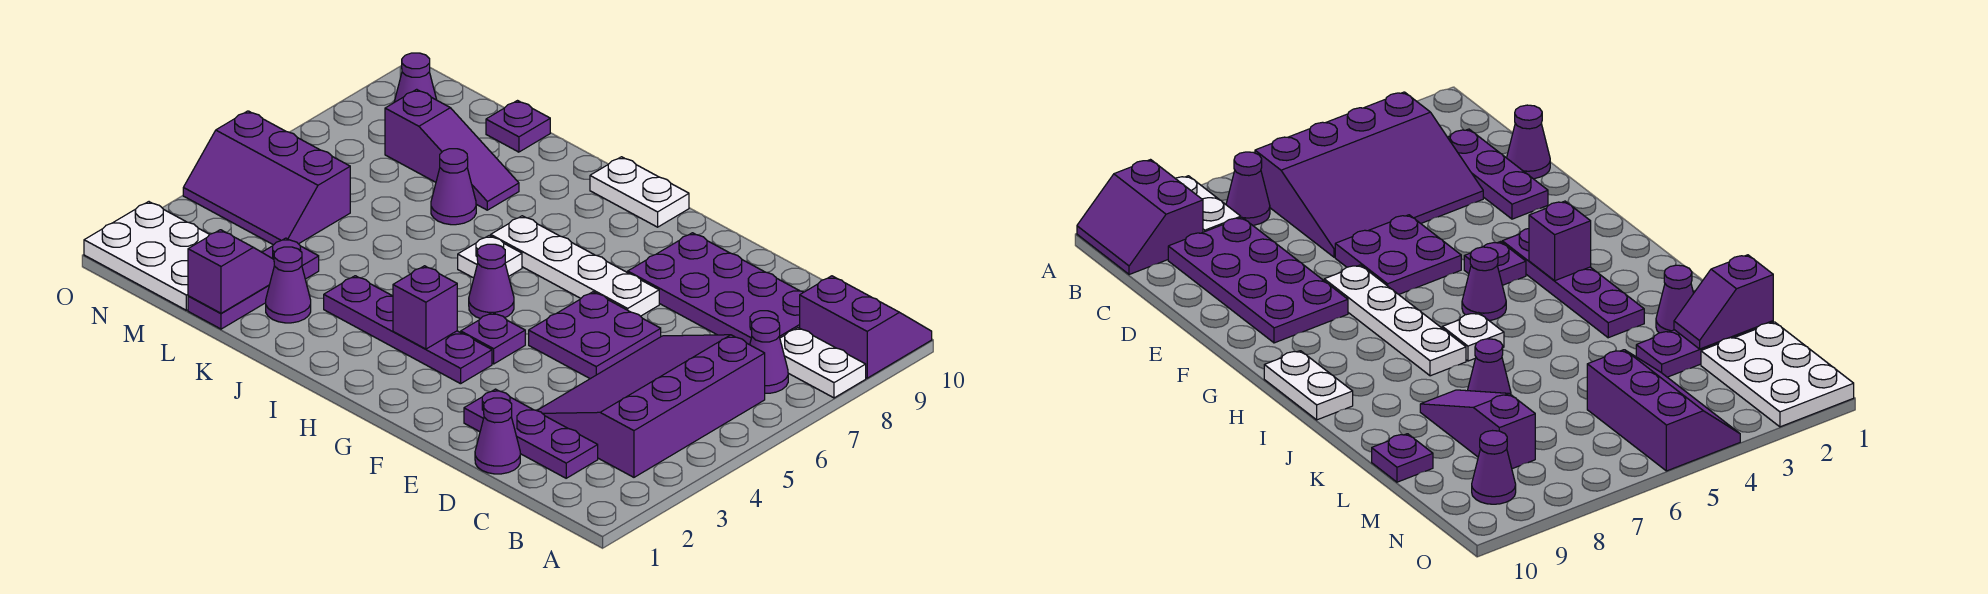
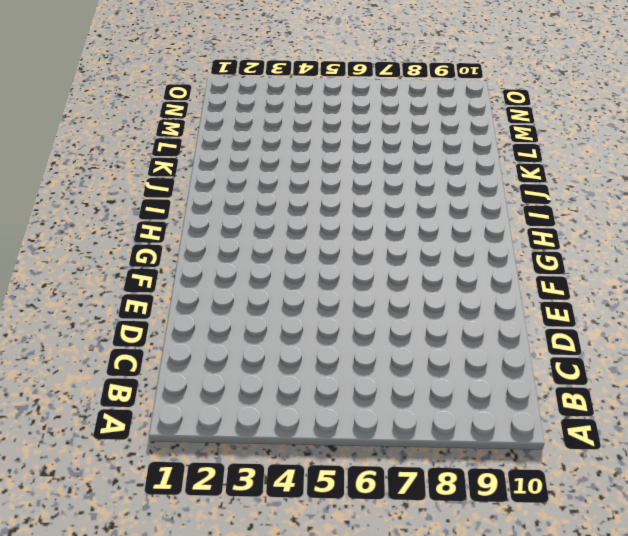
none -> white plate A8:B8 level 1
none -> purple slope A9:B10 level 1 top 9
none -> purple slope B3:D6 level 1 top B

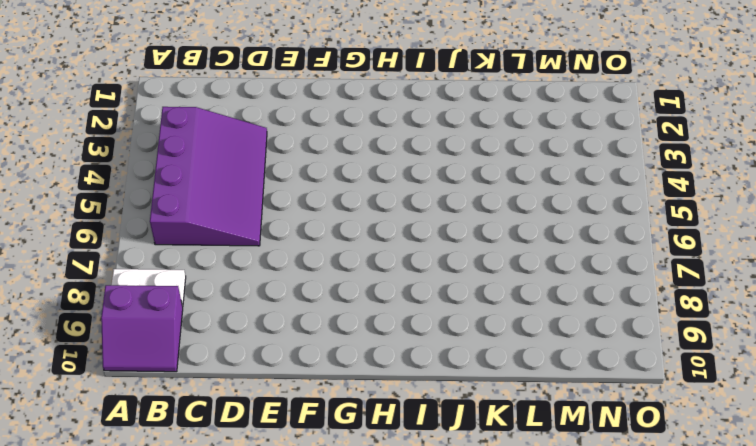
none -> purple cone B7 level 1
none -> purple plate C2:E2 level 1
none -> purple plate C8:F9 level 1

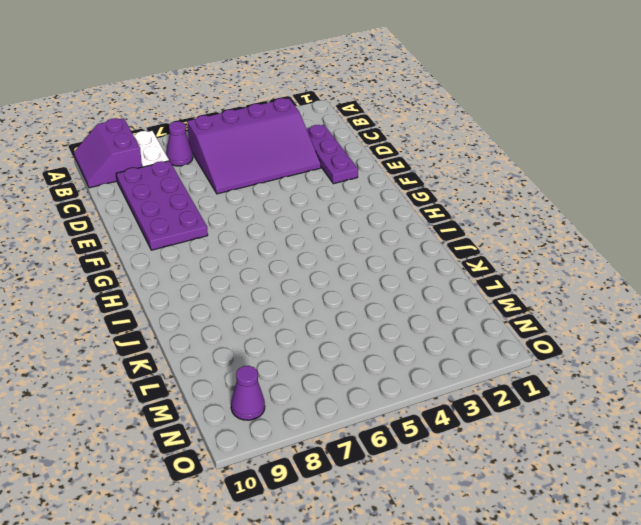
none -> purple cone D1 level 1
none -> purple plate E5:F6 level 1
none -> white plate F7:I7 level 1

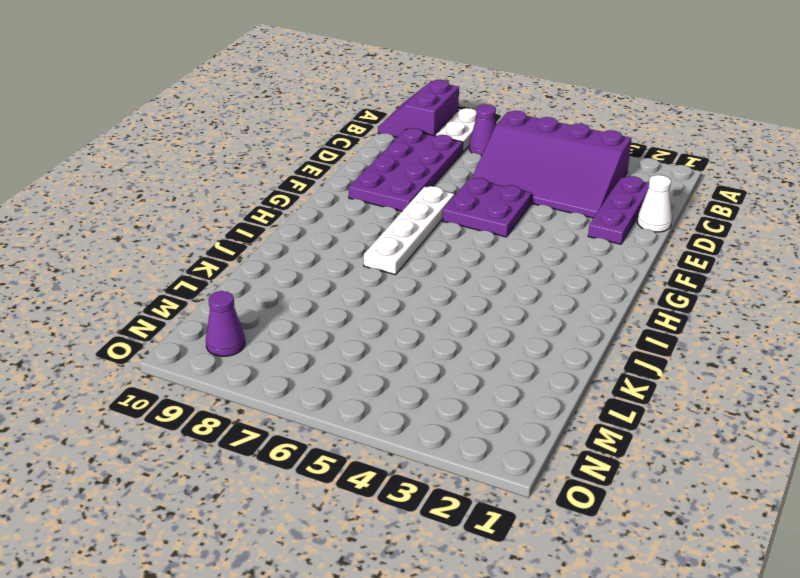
white cone D1 level 1 -> purple cone D1 level 1
none -> purple plate G3:J3 level 1
none -> purple plate G4 level 1
none -> purple cone H5 level 1

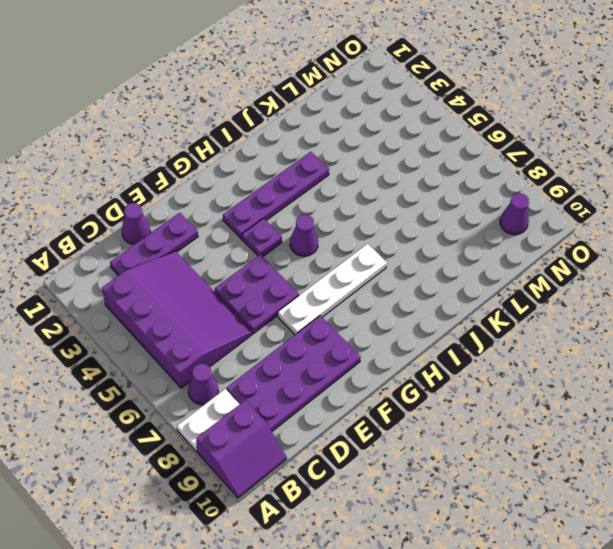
none -> white plate H10:I10 level 1
none -> white plate I6 level 1
none -> purple cone K2 level 1

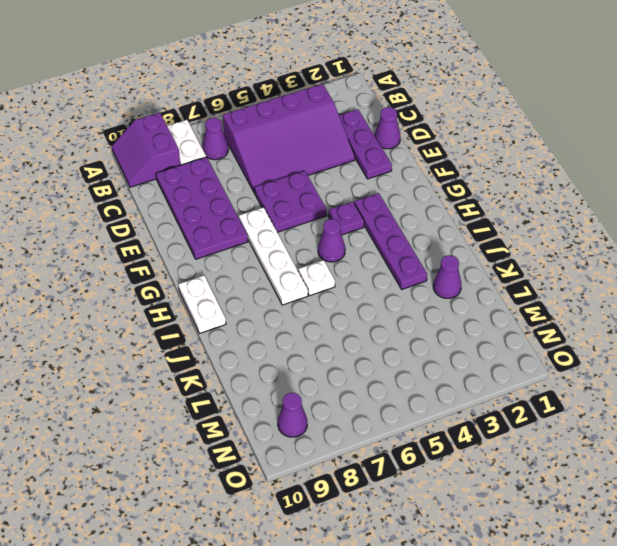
none -> purple cone K7 level 1
none -> purple slope K8:M8 level 1 top M
none -> purple plate L1:L3 level 1

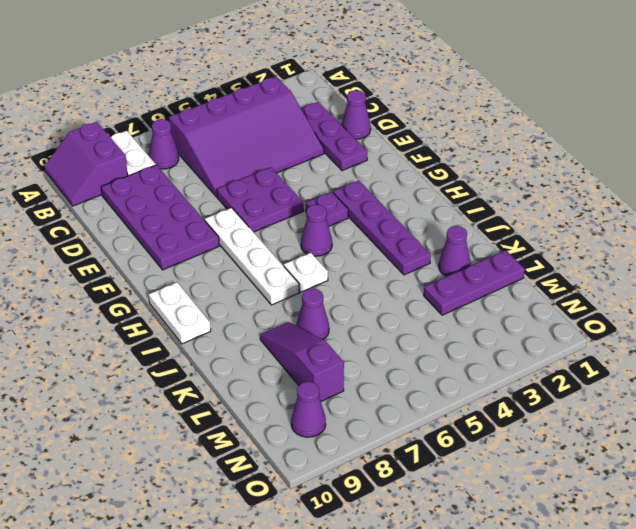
none -> purple plate L10 level 1
none -> white plate M1:O2 level 1
none -> purple slope M4:O5 level 1 top 5

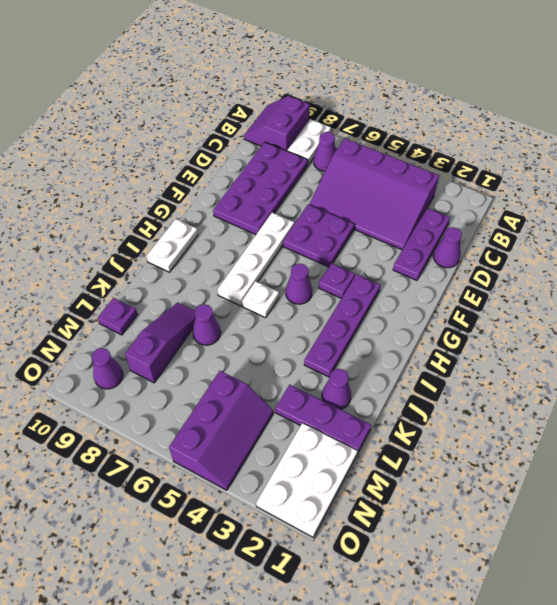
none -> purple brick H3 level 2
none -> purple slope L1:L2 level 2 top 1

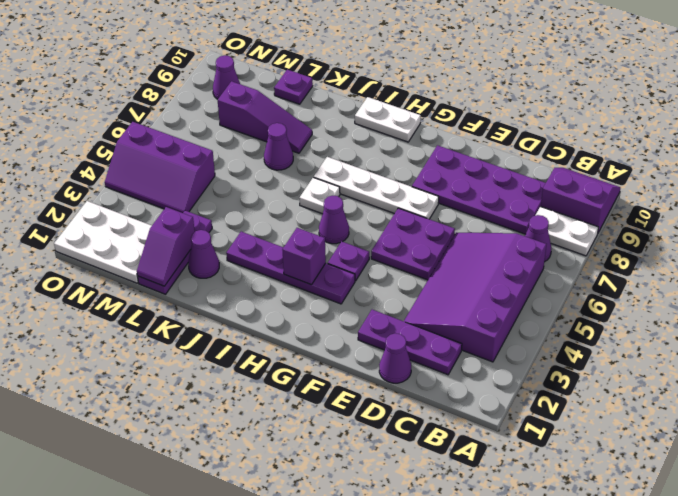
purple slope L1:L2 level 2 top 2 -> purple slope L1:L2 level 2 top 1

